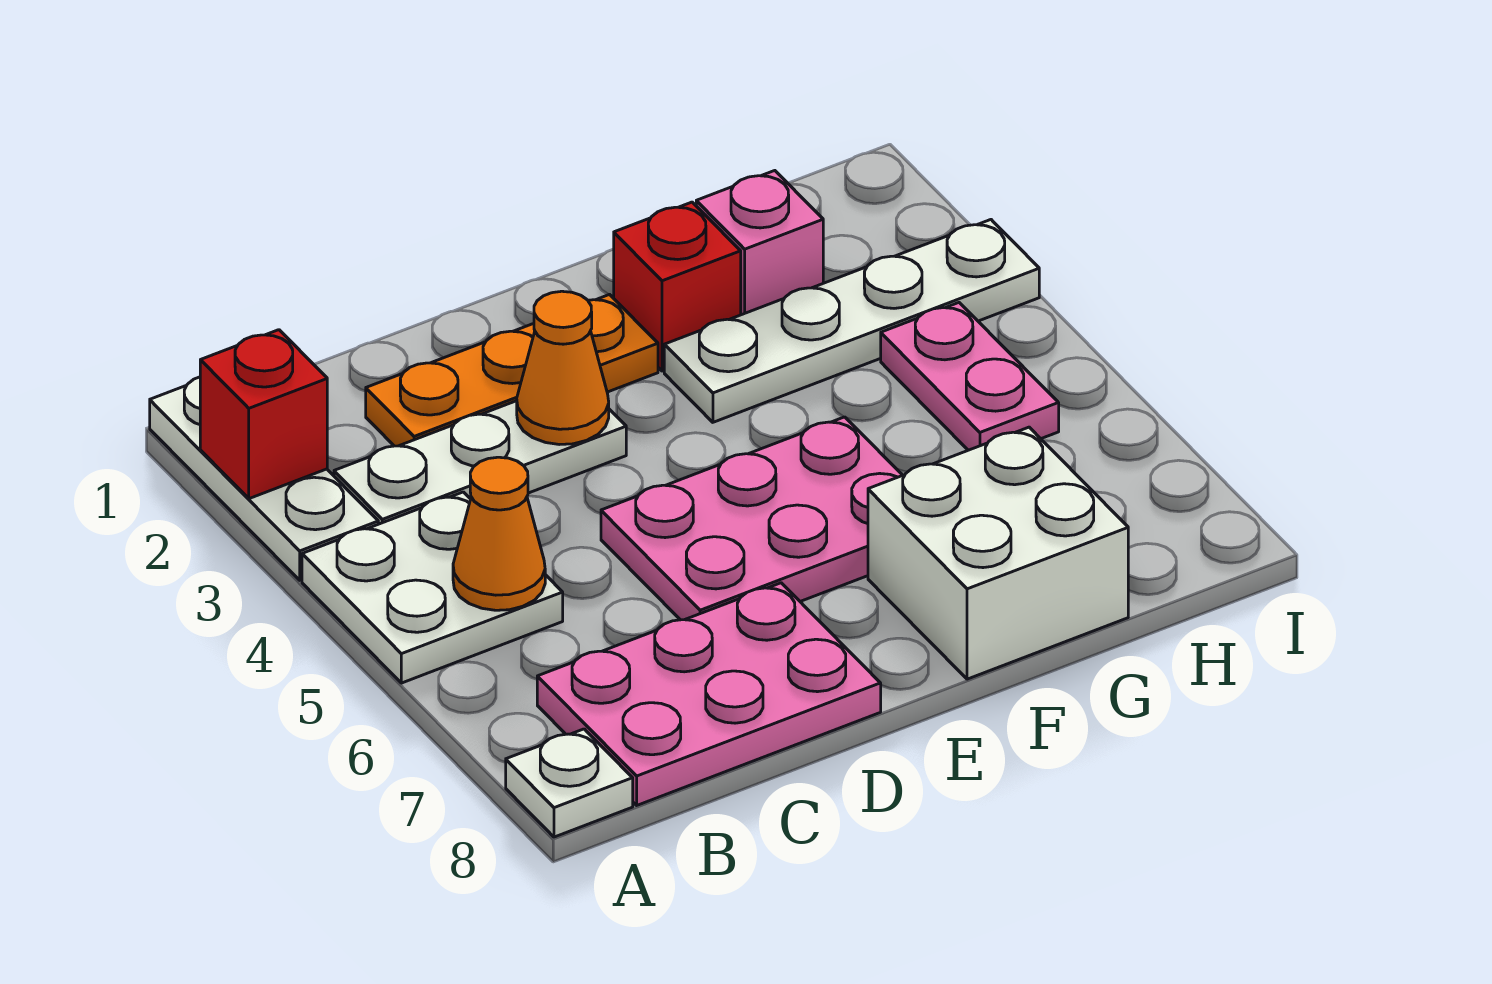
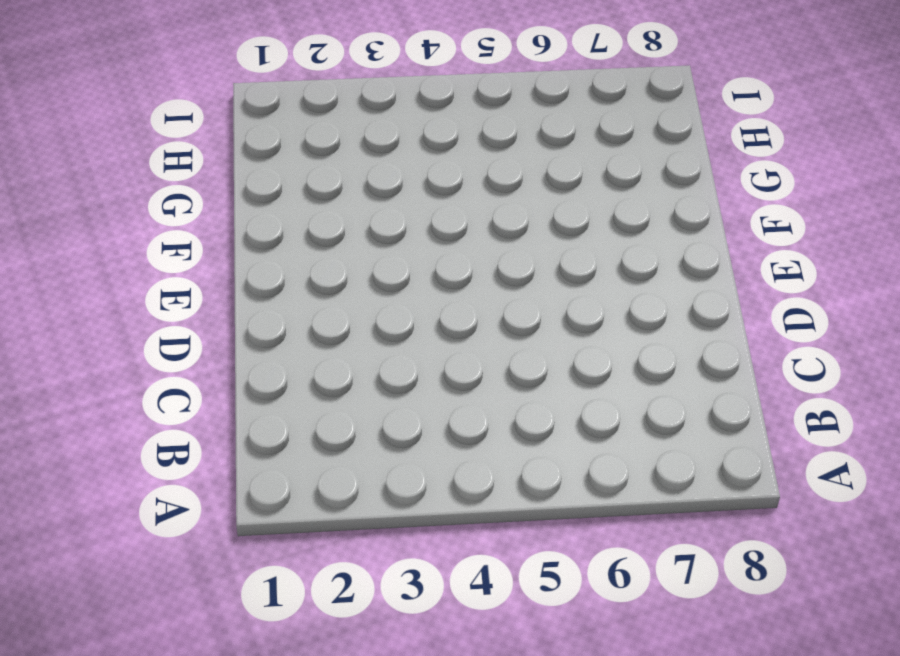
none -> white plate A1:A3 level 1
none -> white plate A4:B5 level 1
none -> white plate A8 level 1

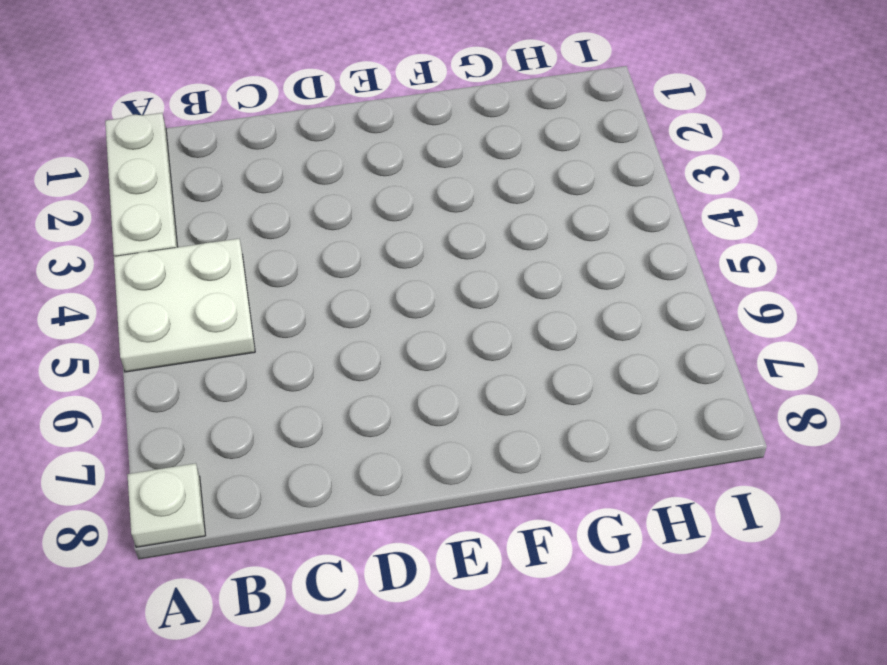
none -> white plate B3:D3 level 1
none -> pink plate B7:D8 level 1
none -> orange plate C2:E2 level 1

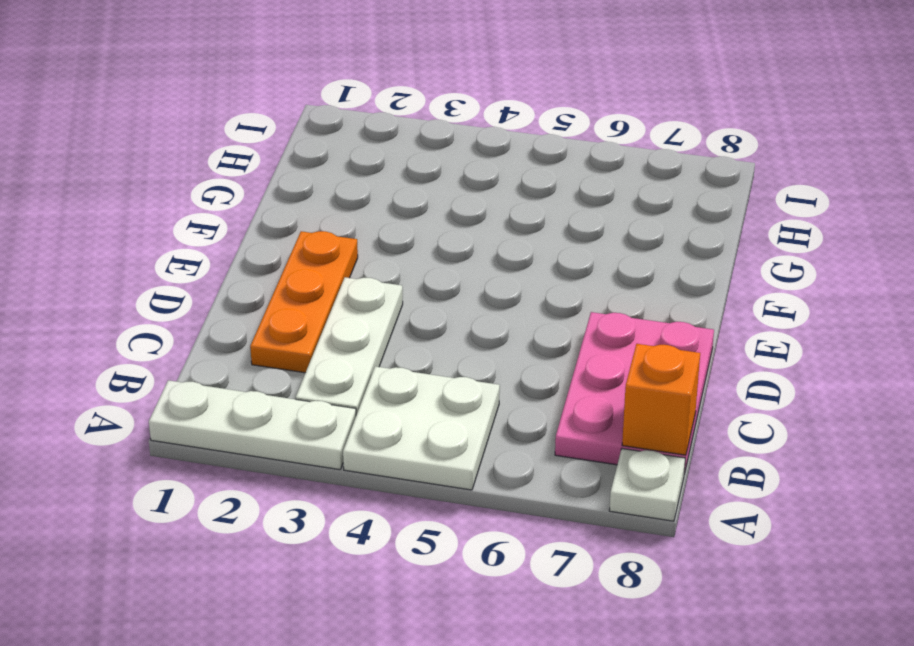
orange brick B8 level 2 -> none
none -> pink plate D5:F6 level 1
none -> red brick F2 level 1
none -> white plate F3:I3 level 1

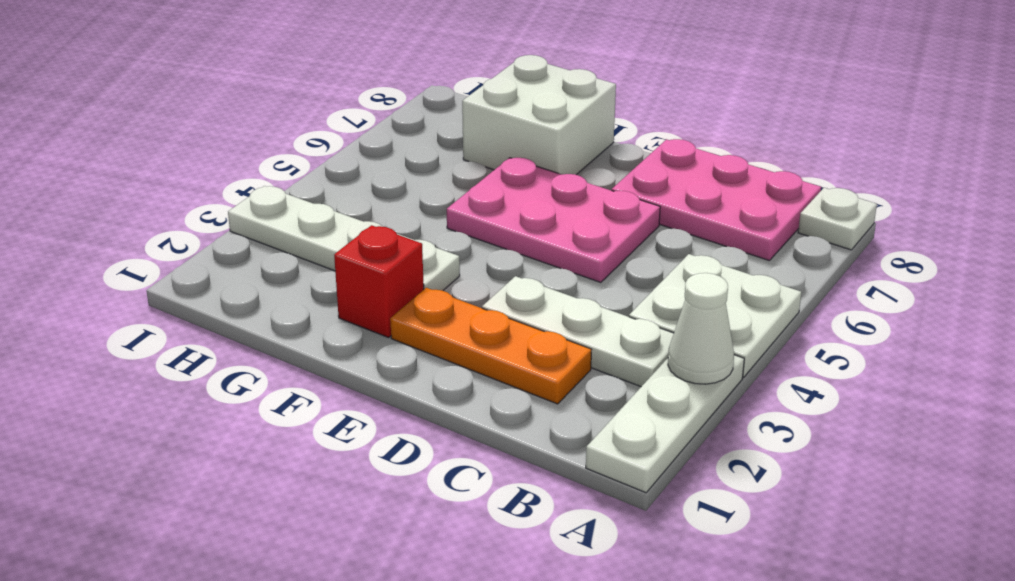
white cone A3 level 2 -> none
none -> pink brick G2 level 1
none -> pink plate H4:H5 level 1
none -> red brick A2 level 2

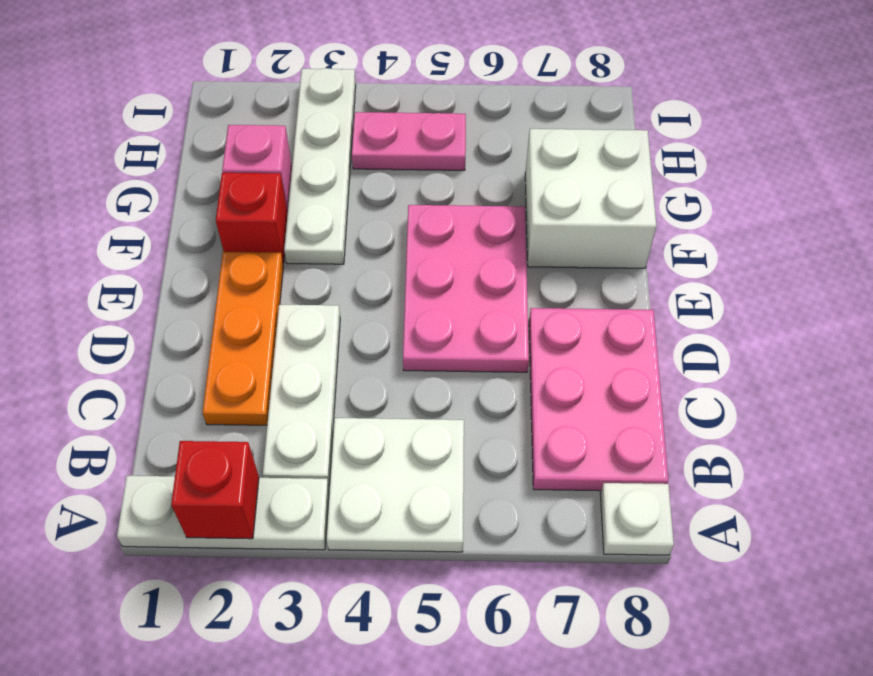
none -> orange cone B5 level 2
none -> orange cone D3 level 2

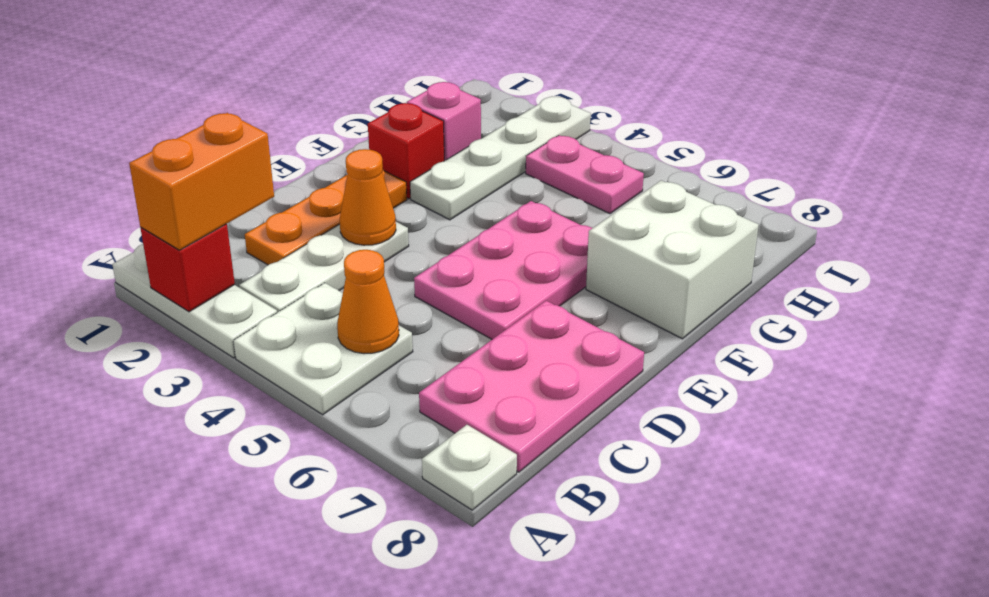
orange brick A2:B2 level 3 -> none

